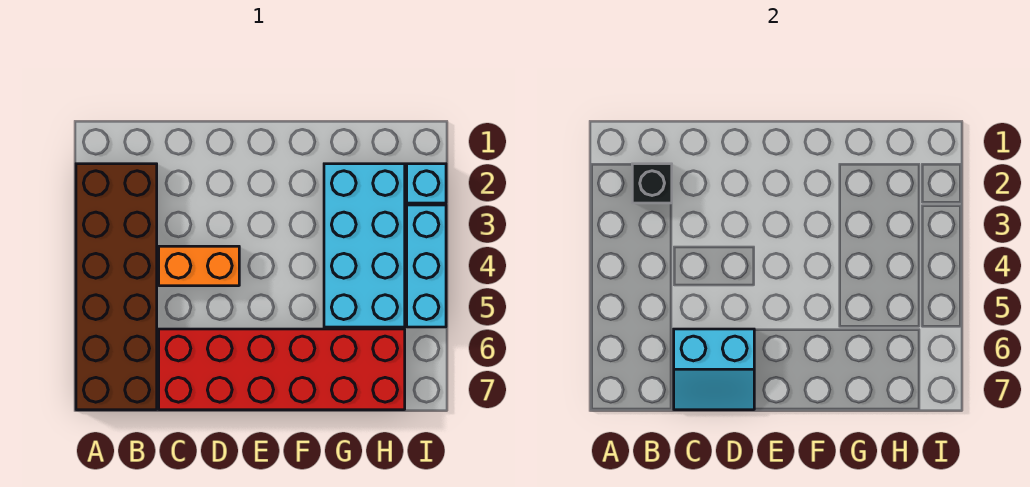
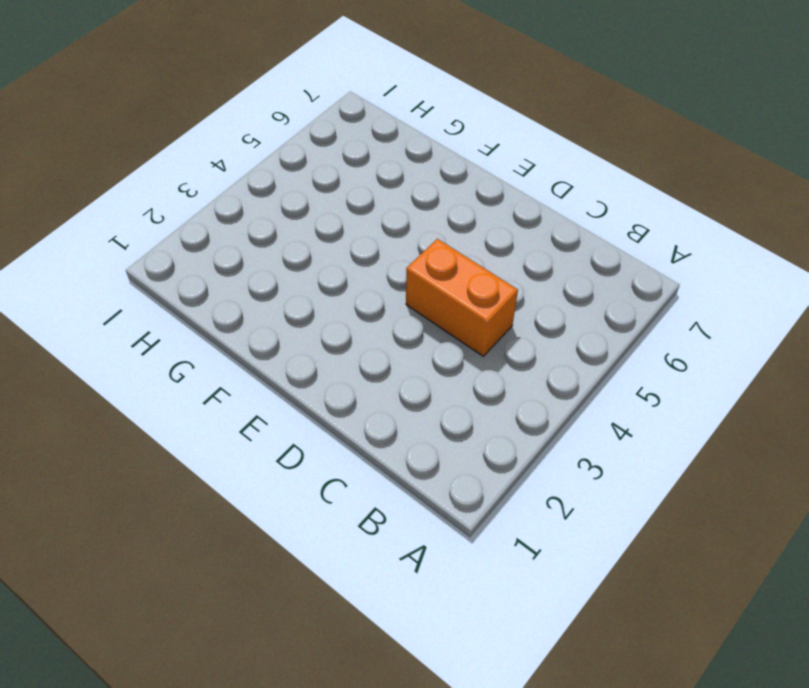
none -> brown brick A2:B7 level 1
none -> red brick C6:H7 level 1

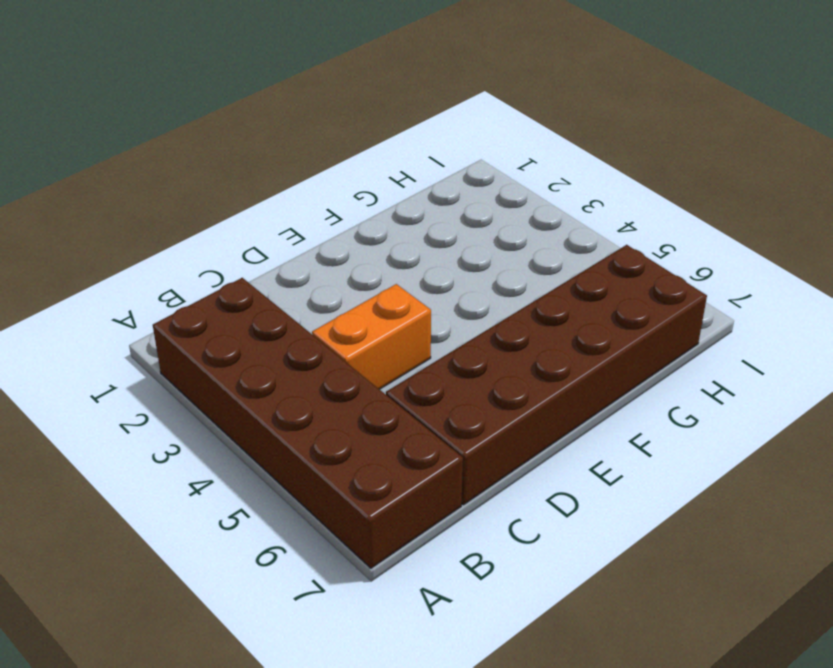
brown brick C6:H7 level 1 -> red brick C6:H7 level 1
none -> cyan brick G2:H5 level 1
none -> cyan brick I2 level 1

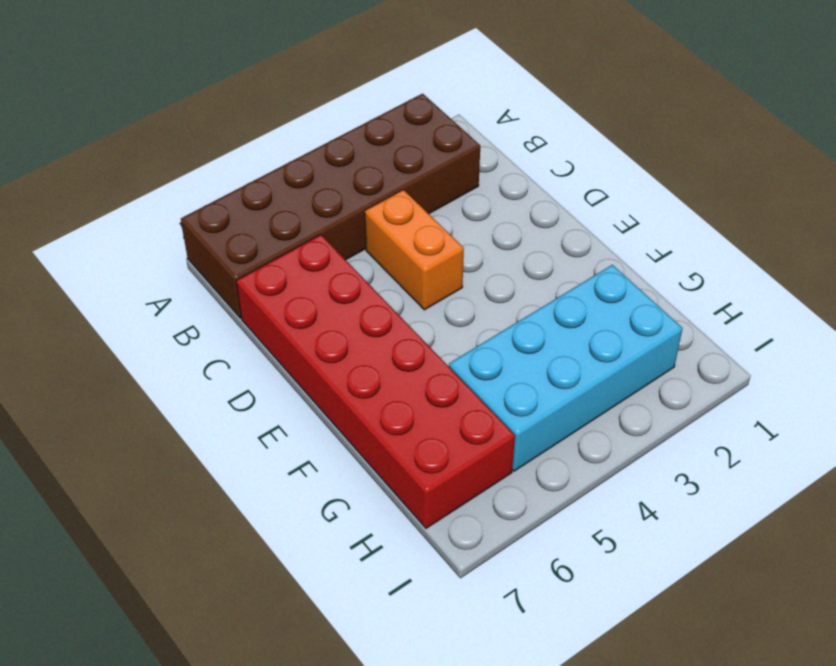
none -> cyan brick I2 level 1
none -> cyan brick I3:I5 level 1

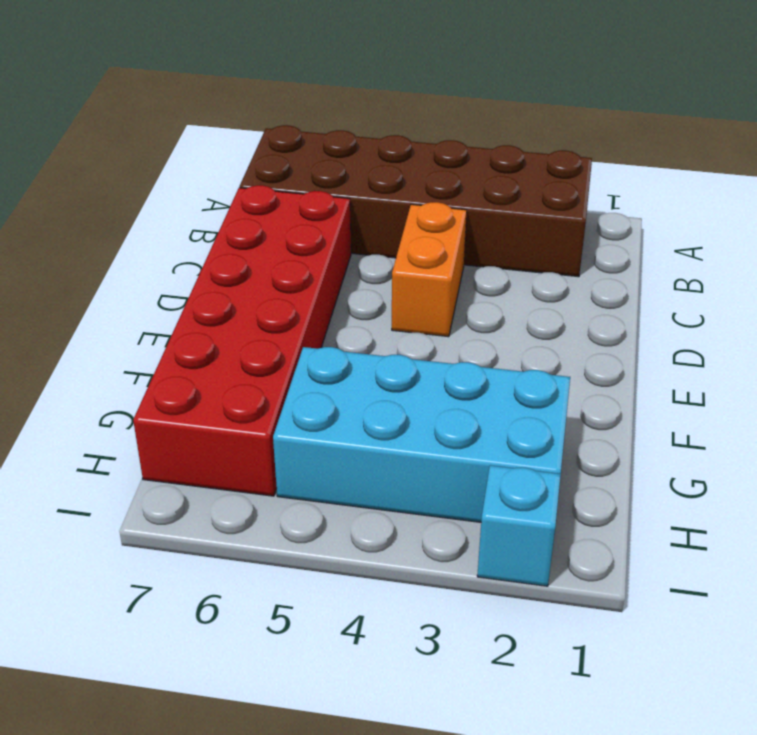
none -> cyan brick I3:I5 level 1
none -> black brick B2 level 2

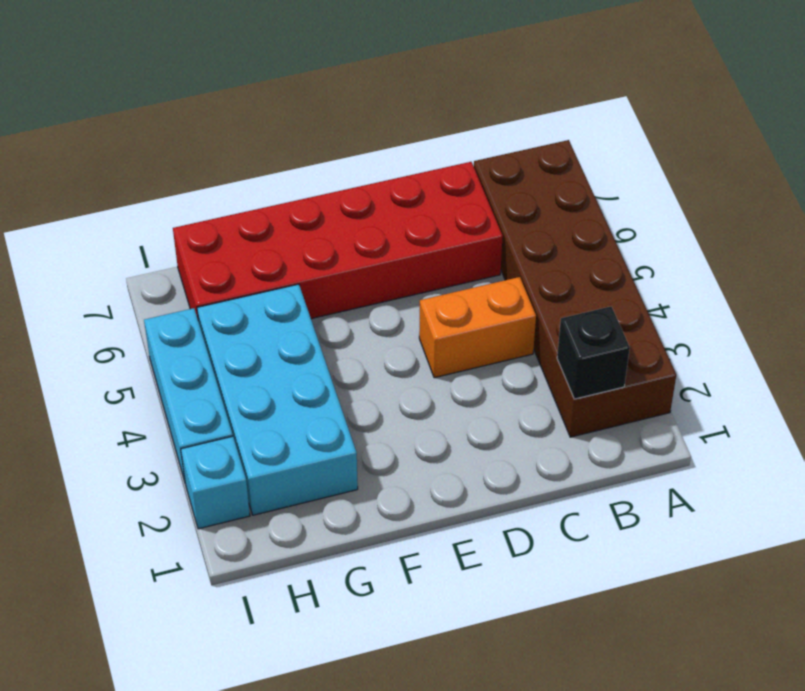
none -> cyan slope C6:D7 level 2 top 6

